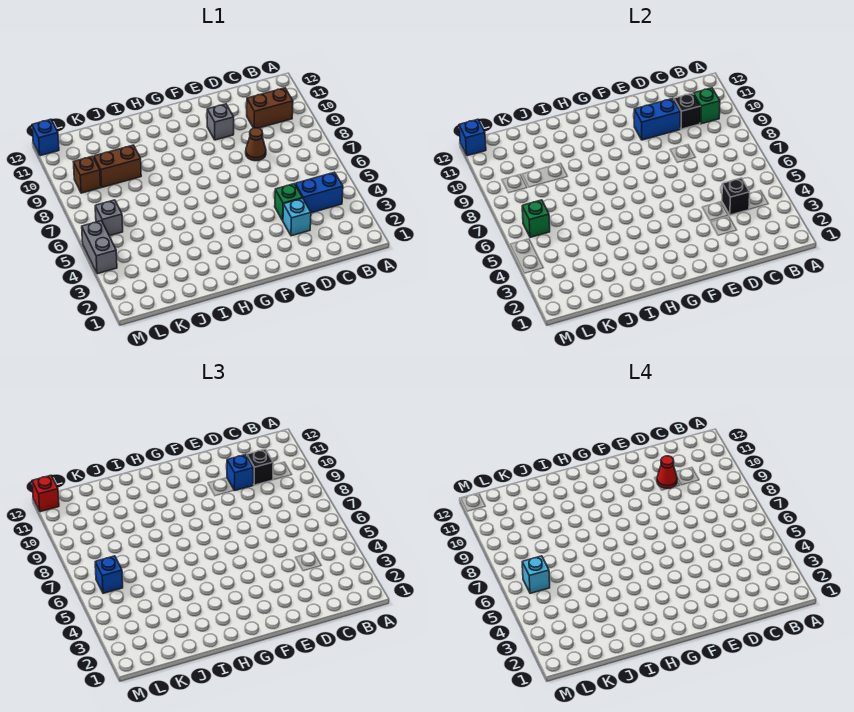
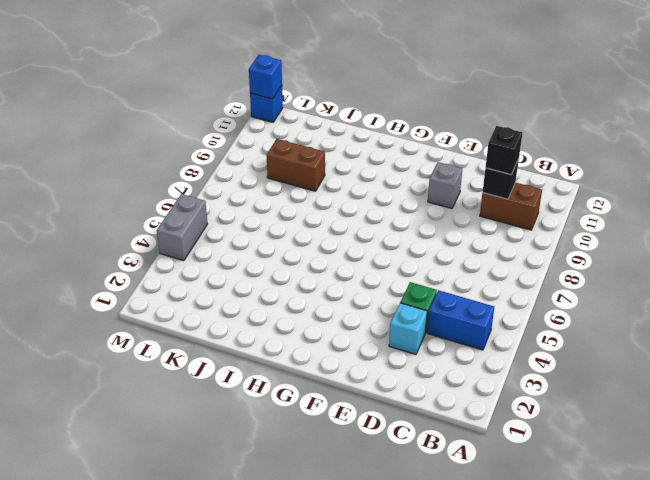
none -> brown cone D8 level 1
none -> grey brick L6 level 1
none -> brown brick L9 level 1

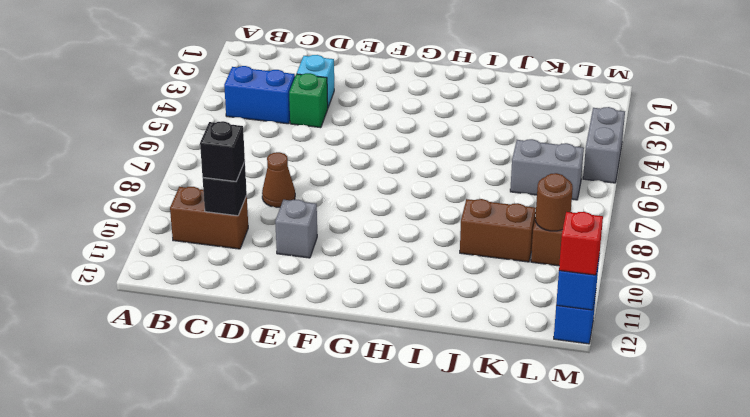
grey brick K6:L6 level 1 -> grey brick L6 level 1
brown round brick L9 level 2 -> none
none -> green brick B10 level 2
none -> black brick C4 level 2
none -> blue brick D10:E10 level 2

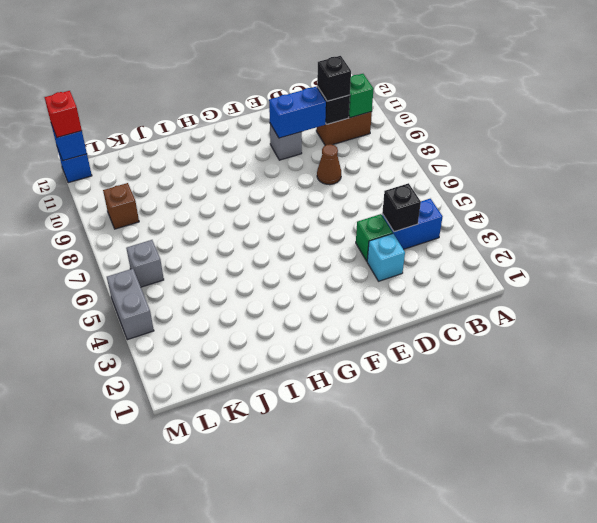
none -> brown brick J9:K9 level 1
none -> green brick L6 level 2
none -> blue brick D10 level 3

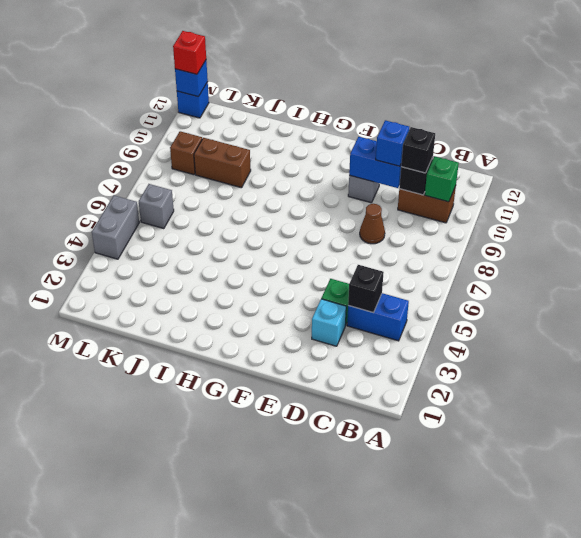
none -> green brick L6 level 2
none -> blue brick L6 level 3
none -> red cone D10 level 4

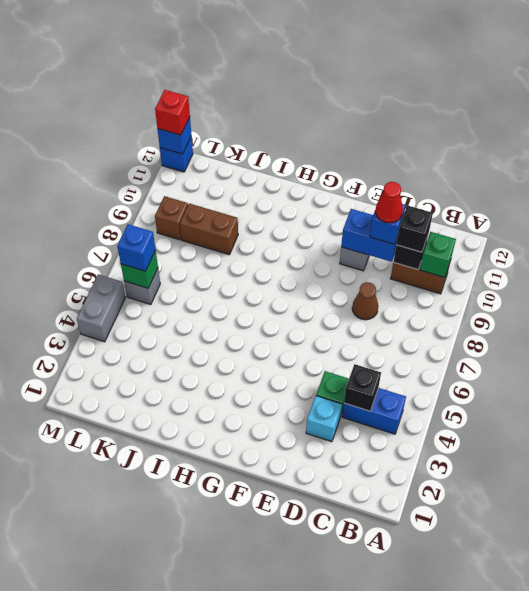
none -> cyan brick L6 level 4

